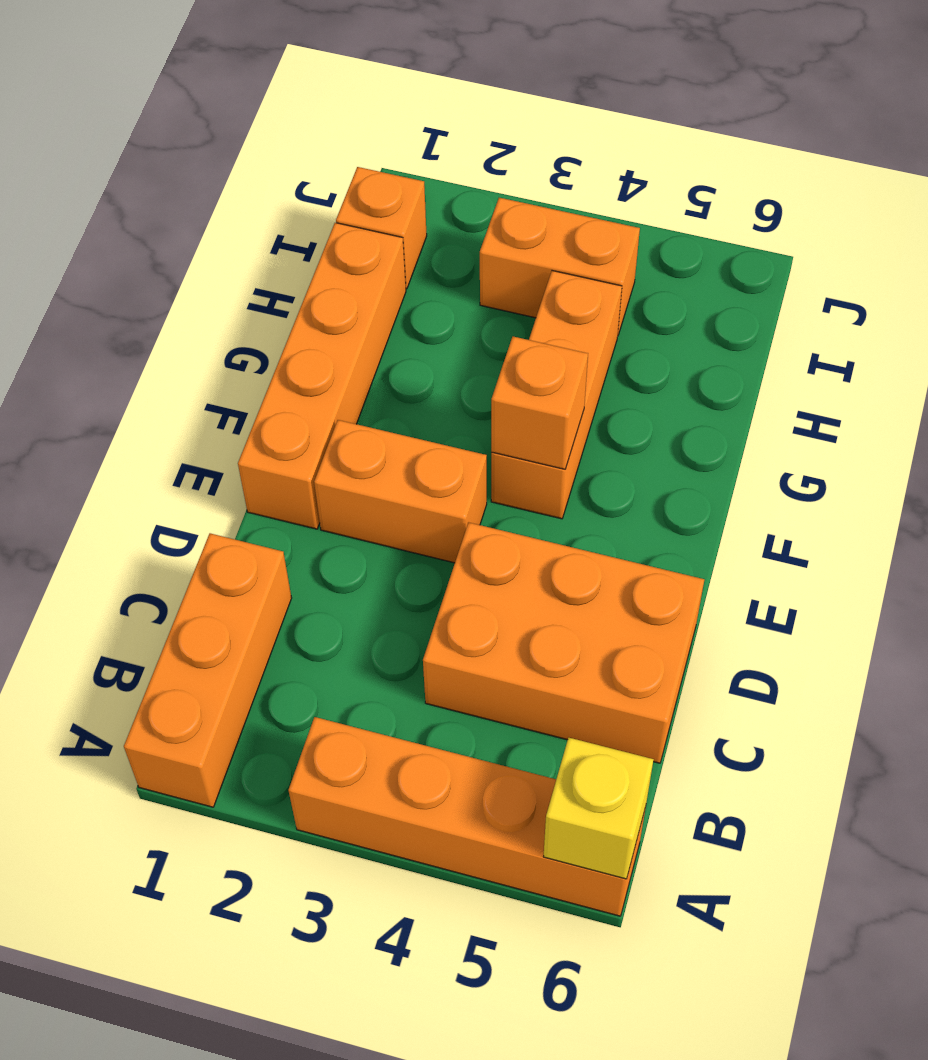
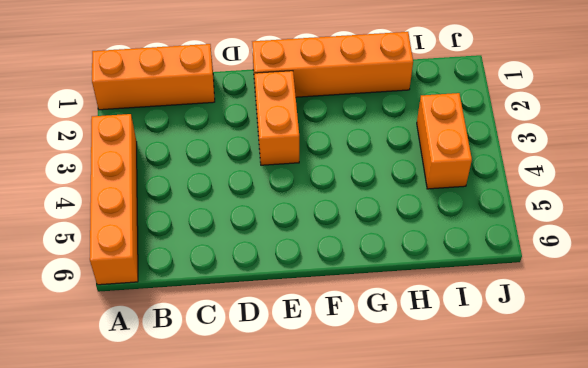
none -> orange brick C4:D6 level 1
none -> orange brick F4:H4 level 1

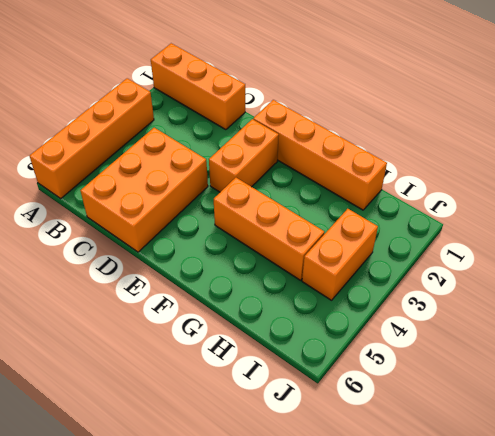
none -> orange brick I1 level 1
none -> yellow brick A6 level 2

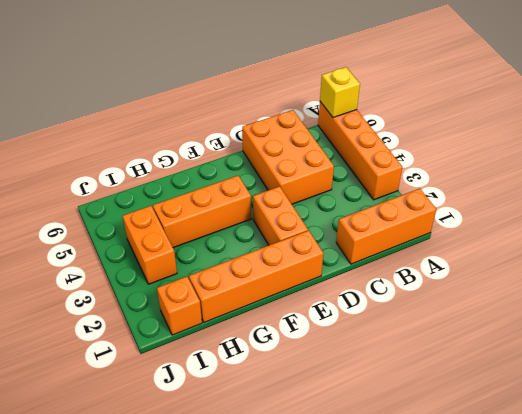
none -> orange brick F4 level 2

